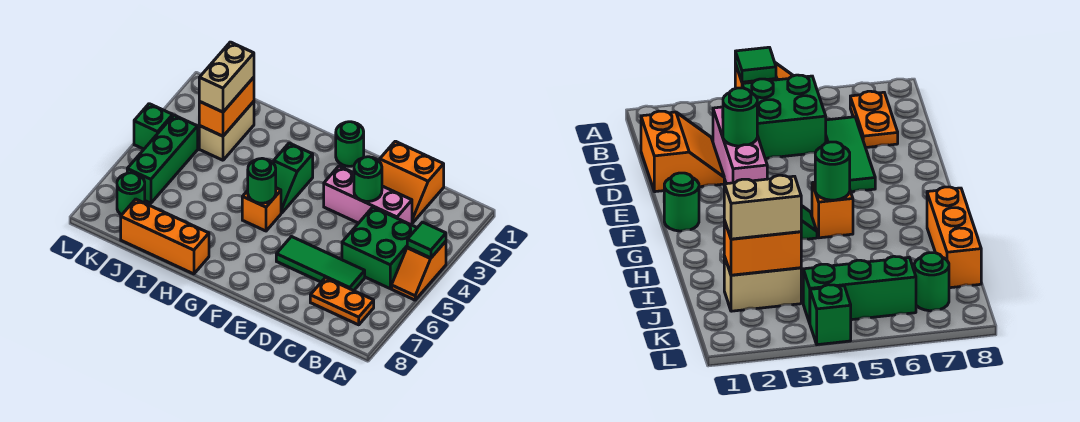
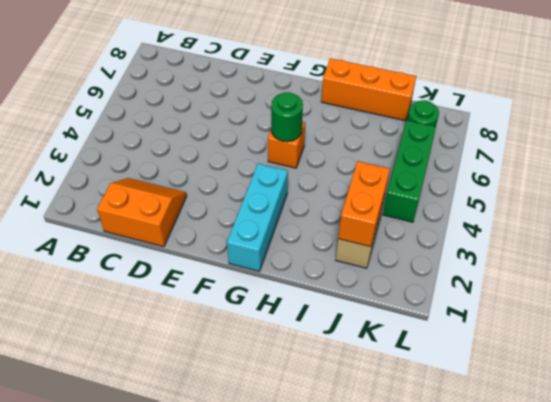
cyan brick G1:G3 level 1 -> green slope G3:G4 level 1 top 3
none -> orange slope A4:A5 level 1 top 4
none -> green brick B4:C5 level 1
none -> orange plate B7:C7 level 1

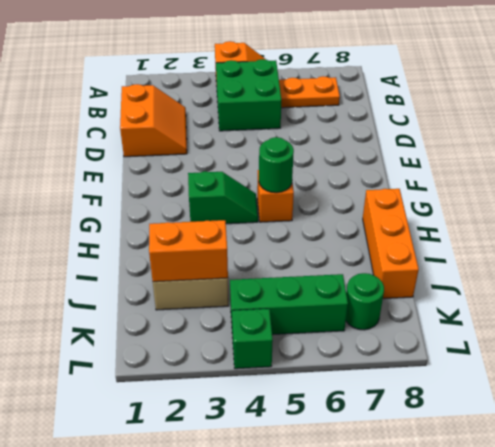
orange plate B6:B7 level 1 -> orange plate B7:C7 level 1
none -> pink brick C3:E3 level 1
none -> green tile C6:E6 level 1
none -> green round brick F1 level 1

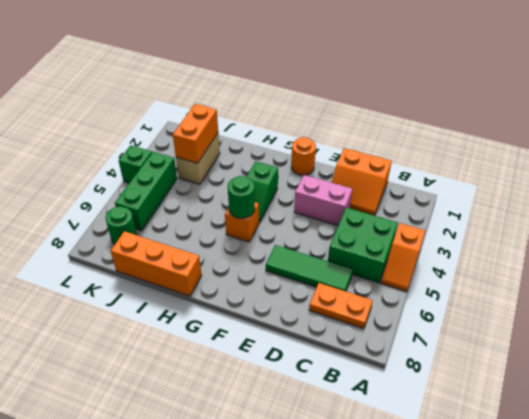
pink brick D3:E3 level 1 -> pink brick C3:E3 level 1
orange round brick F1 level 1 -> green round brick F1 level 1
none -> green tile A4 level 2
none -> green round brick D3 level 2
none -> tan brick J2:J3 level 3

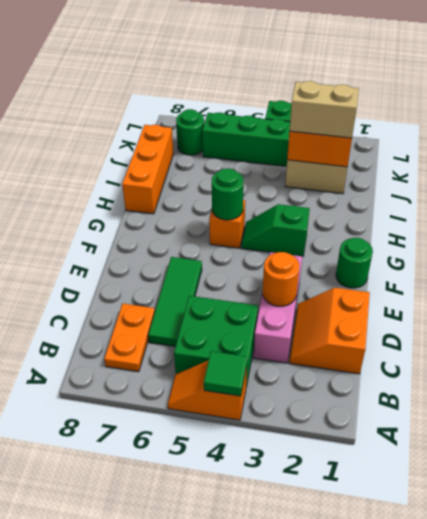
orange round brick D3 level 2 -> green round brick D3 level 2

